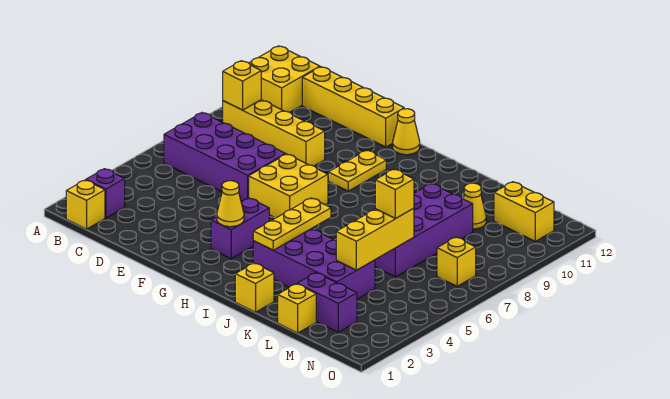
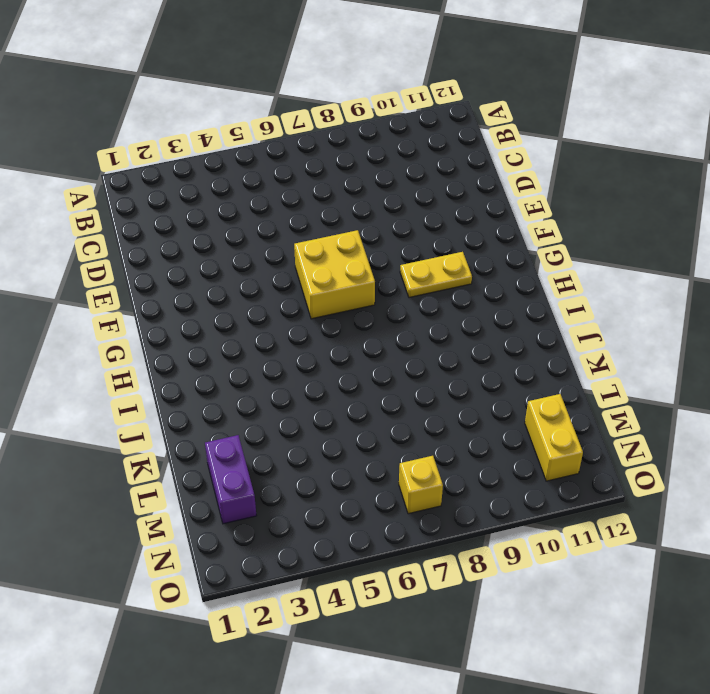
none -> yellow brick A11:B12 level 1
none -> yellow brick B1 level 1
none -> purple brick B2 level 1

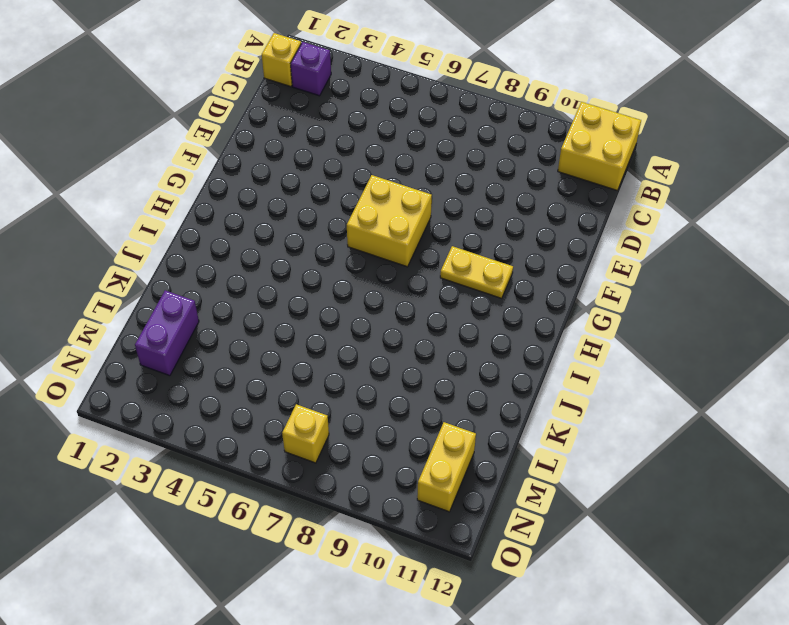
none -> purple brick B6:E7 level 1
none -> yellow brick B9:E9 level 1
none -> yellow brick C12:F12 level 1

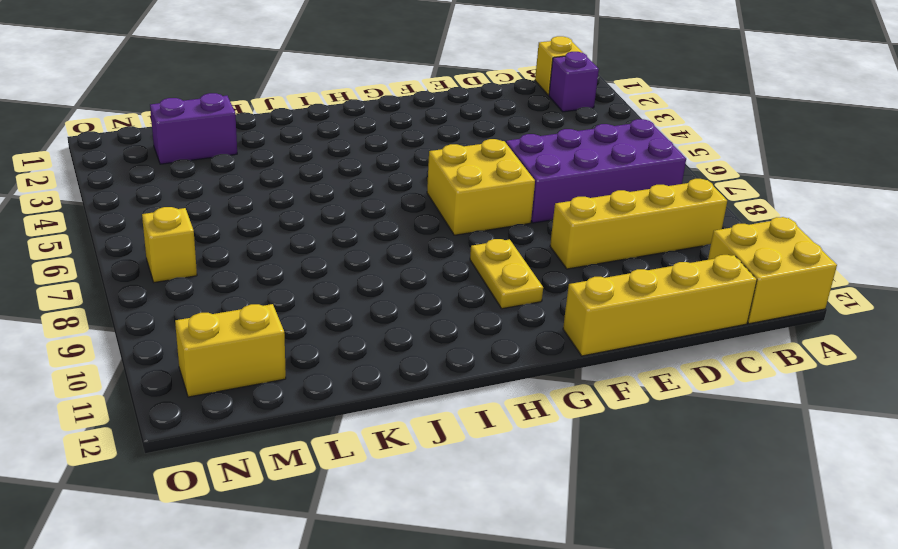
none -> purple brick G3:G4 level 1
none -> yellow cone G12 level 1
none -> purple brick I3:L4 level 1

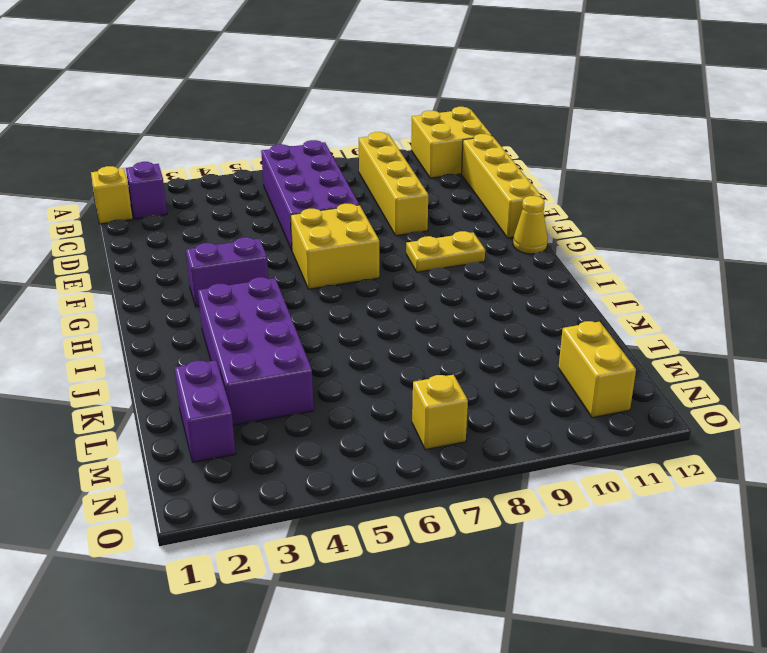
none -> yellow brick J1 level 1
none -> purple brick K6:L9 level 1
none -> yellow brick L1 level 1

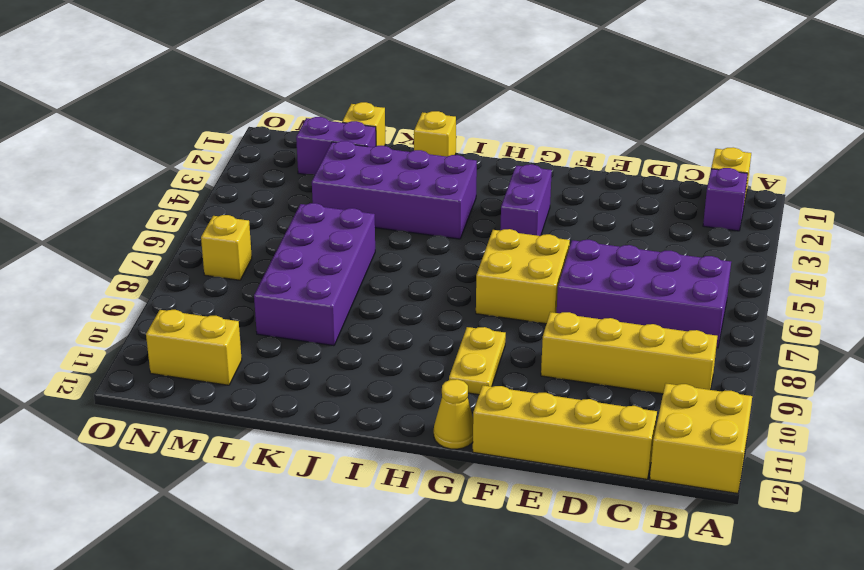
none -> yellow cone L10 level 1
none -> yellow brick B9 level 2
none -> yellow cone G3 level 2

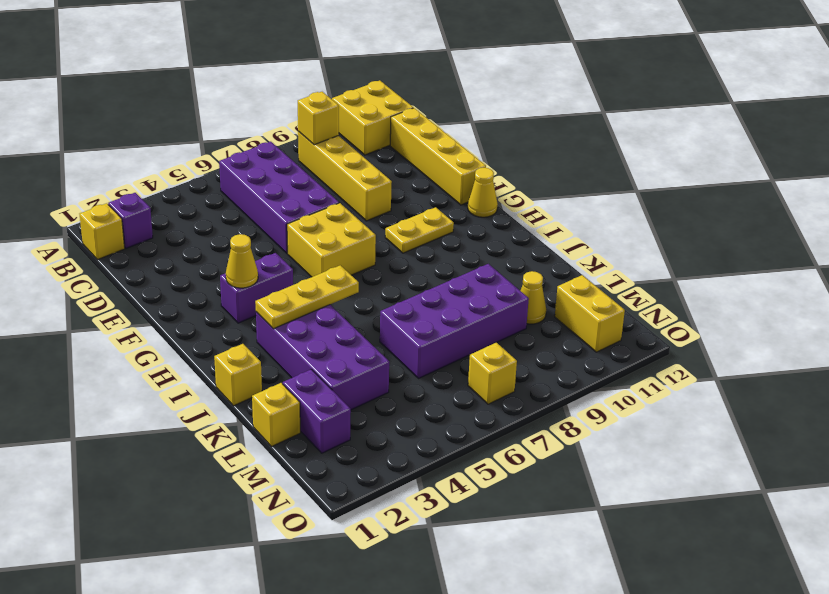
none -> yellow brick L4:L6 level 2
none -> yellow brick L6 level 3

